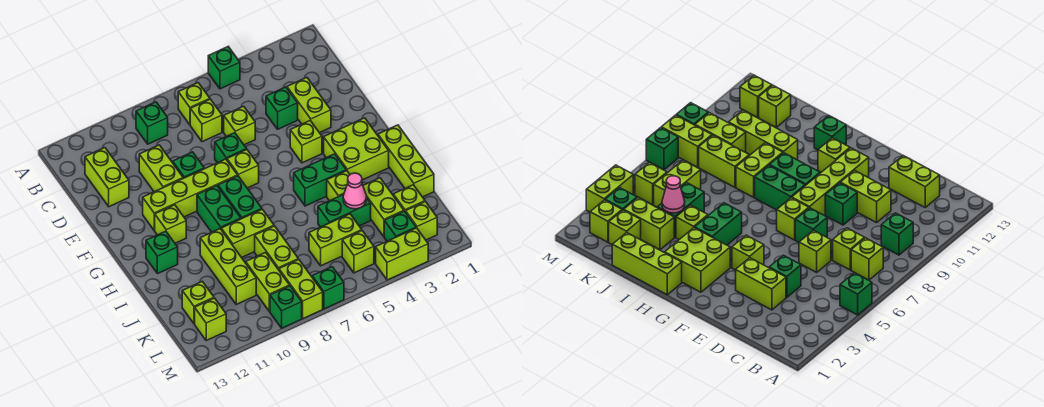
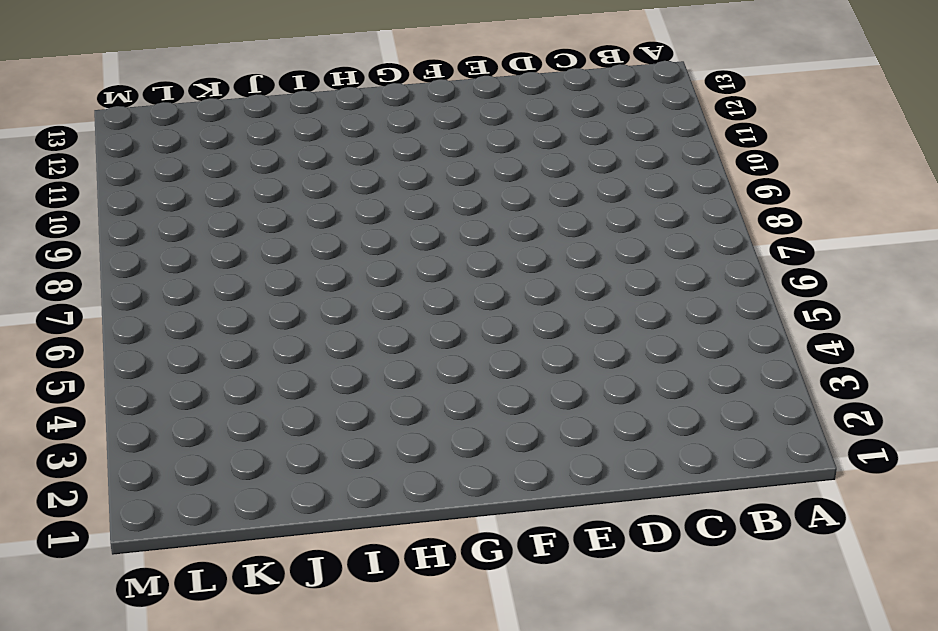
none -> green brick A5 level 1
none -> lime brick B7 level 1
none -> green brick B9 level 1
none -> lime brick C7 level 1

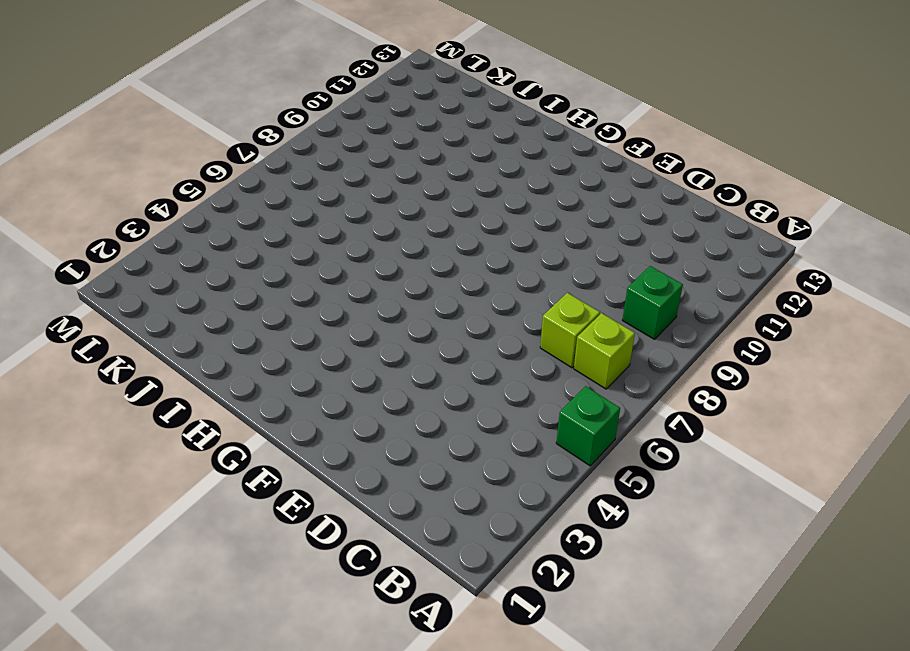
none -> lime brick C12:D12 level 1
none -> lime brick D3:E3 level 1
none -> green brick D4 level 1
none -> lime brick D6 level 1

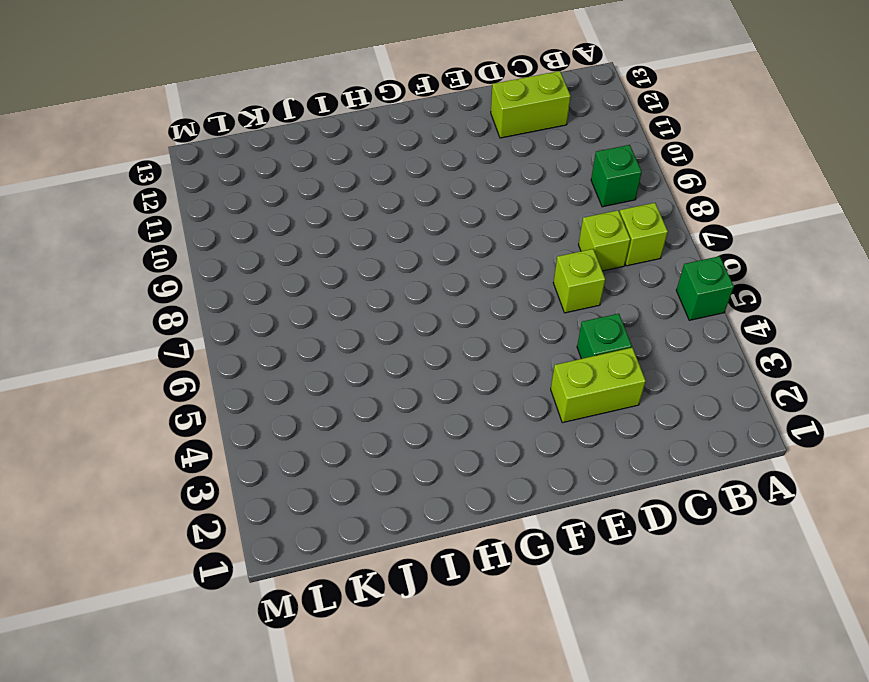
none -> lime brick D10:E10 level 1
none -> green brick E7 level 1
none -> green brick E9 level 1
none -> lime brick F4 level 1

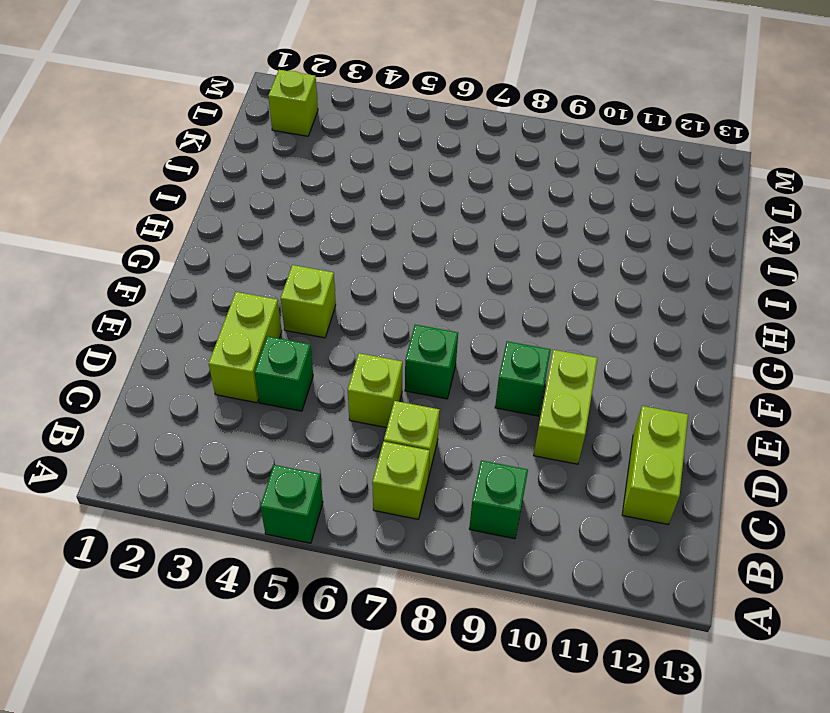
none -> lime brick F7 level 1
none -> lime brick F8:F11 level 1
none -> lime brick G2:H3 level 1
none -> green brick G8:H8 level 1

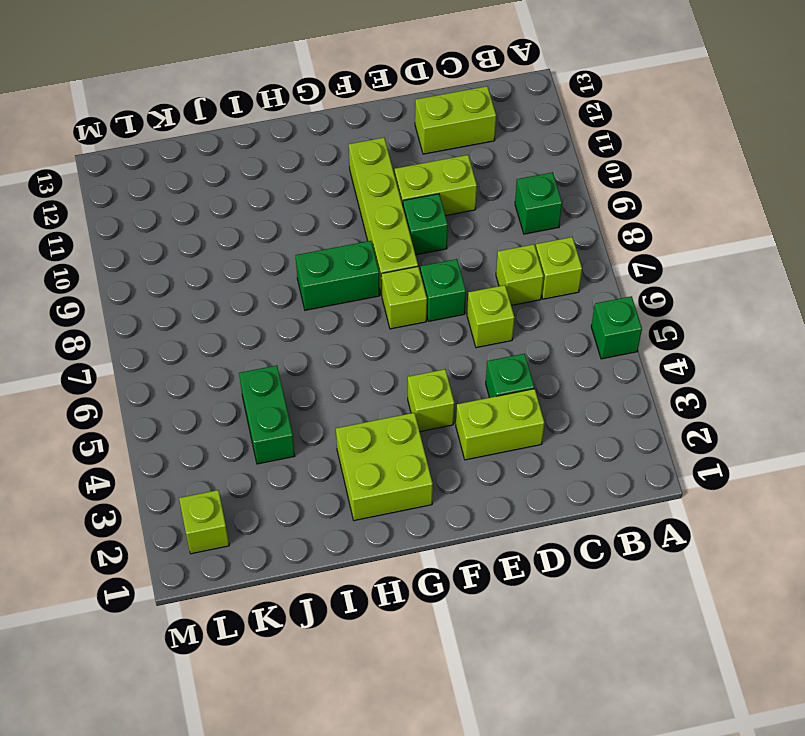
none -> green brick G9:H9 level 1
none -> lime brick G11 level 1
none -> lime brick H1:J1 level 1
none -> green brick H4:H5 level 1

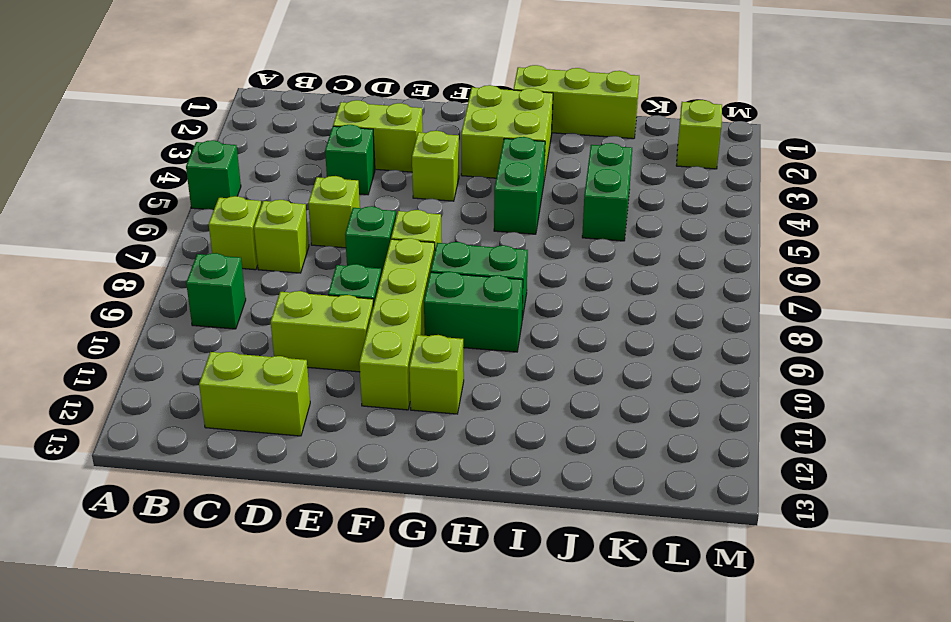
none -> green brick H12 level 1
none -> lime brick I4 level 1
none -> lime brick I8:I9 level 1
none -> lime brick I10:K10 level 1

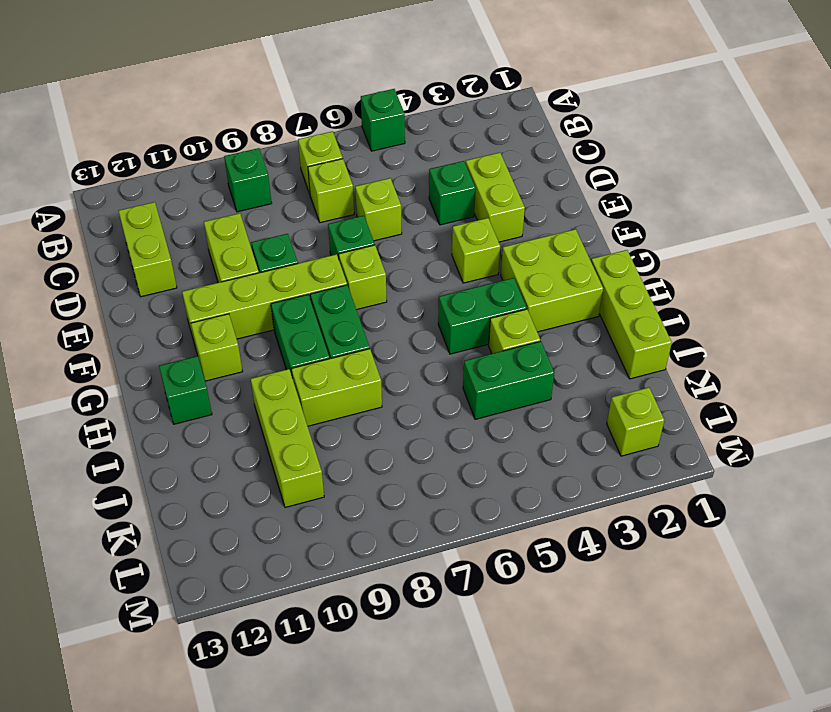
none -> lime brick J3:K3 level 1
none -> lime brick J8:K8 level 1
none -> lime brick K2 level 1
none -> lime brick K5:K6 level 1

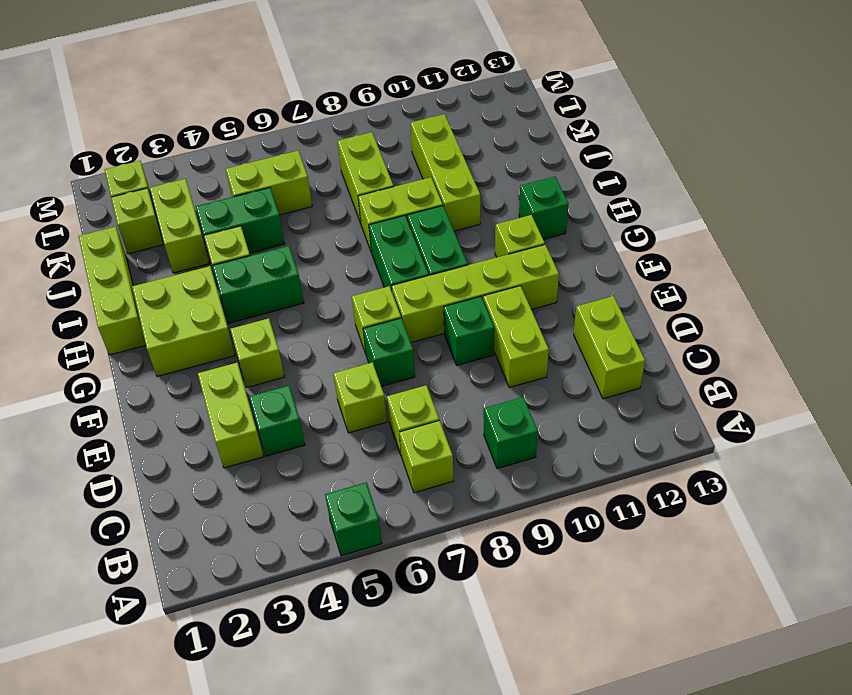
none -> lime brick K9:L9 level 1
none -> lime brick K12 level 1
none -> green brick L3 level 1
none -> lime brick L5 level 1

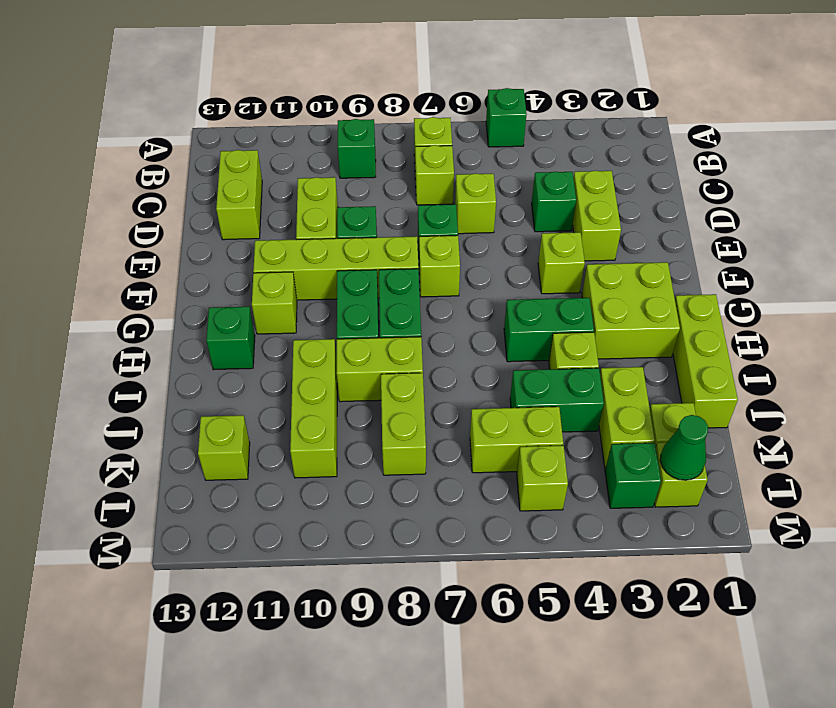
green cone L2 level 2 -> none
none -> lime brick K9:L9 level 1
none -> lime brick L8:M8 level 1
none -> lime brick L12 level 1
none -> lime brick M3:M4 level 1

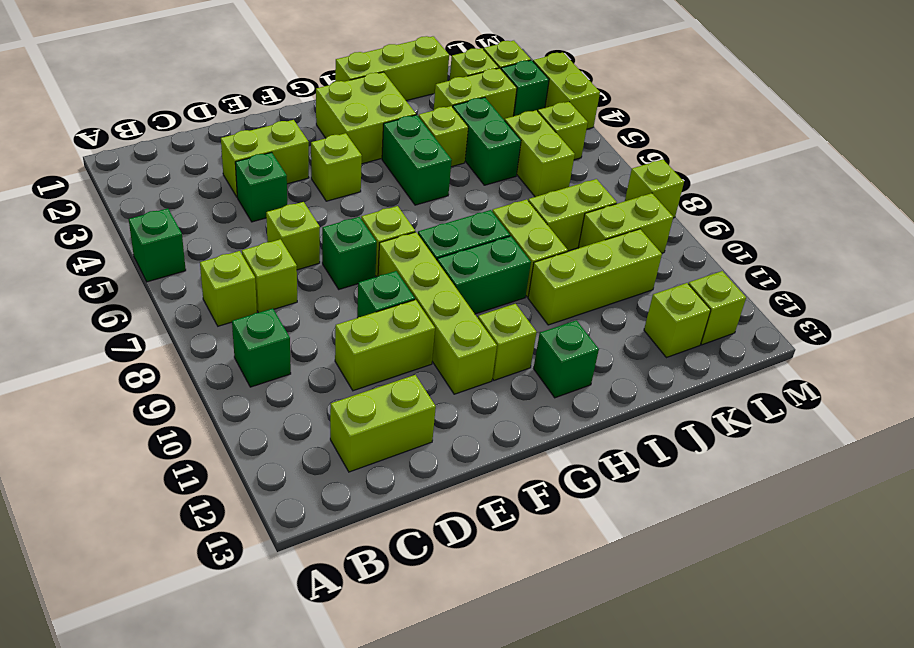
lime brick M8 level 1 -> lime brick L8:M8 level 1
none -> green brick M7 level 1
none -> green brick M9 level 1
none -> pink cone J4 level 2

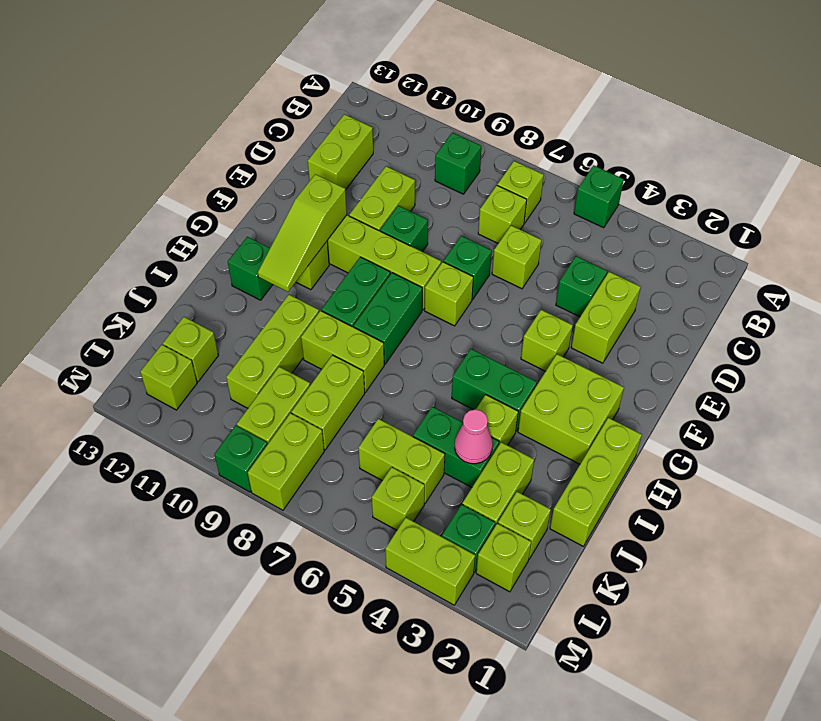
lime slope F11:H11 level 2 top F -> none
none -> green brick M7 level 1

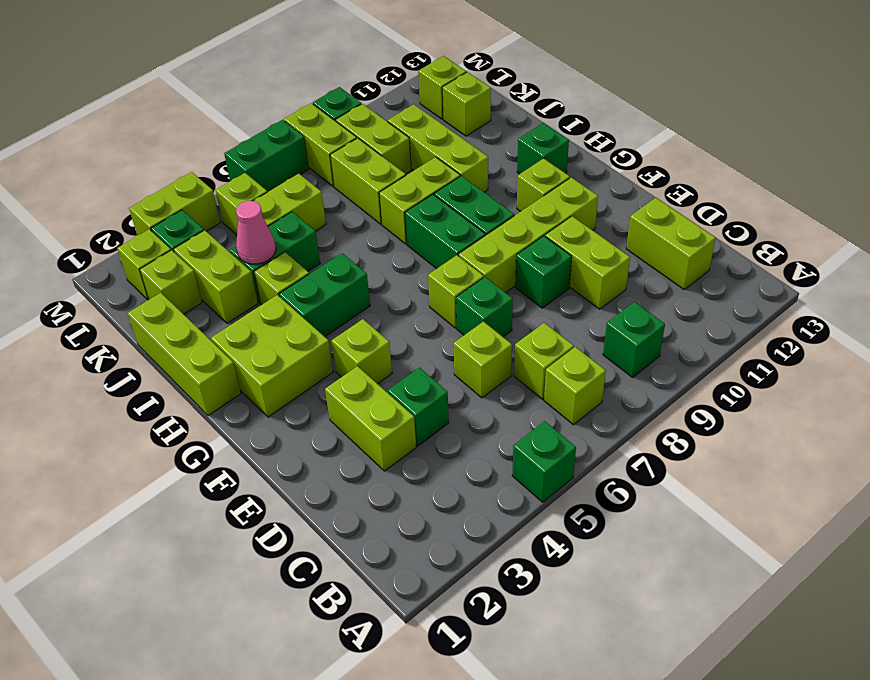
green brick M6:M7 level 1 -> green brick M7 level 1

